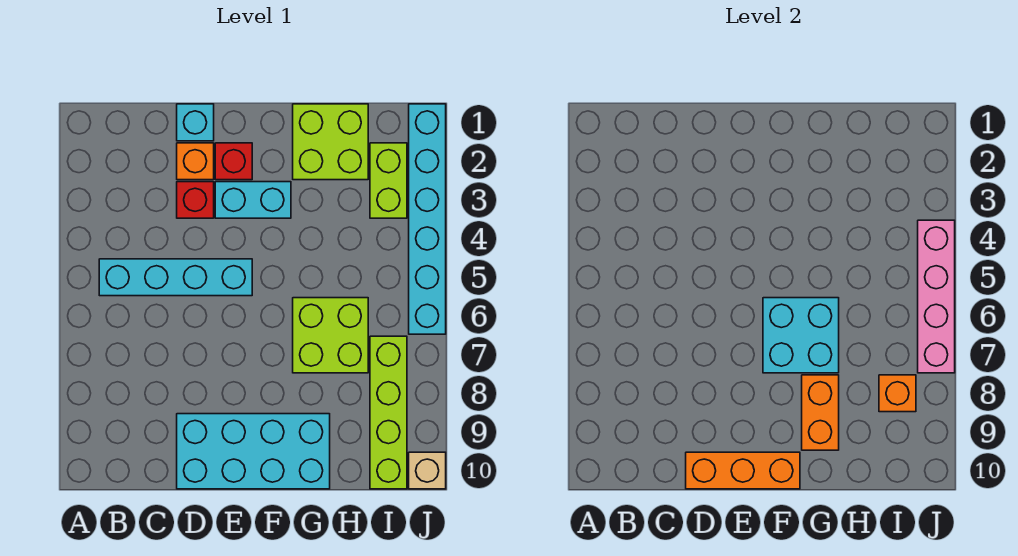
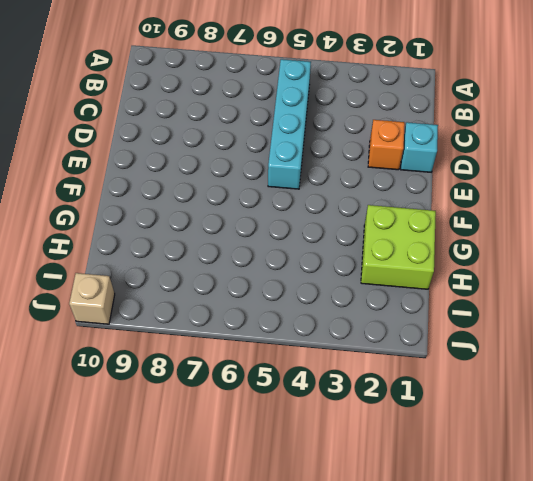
none -> red brick D3 level 1
none -> cyan brick D9:G10 level 1
none -> red brick E2 level 1

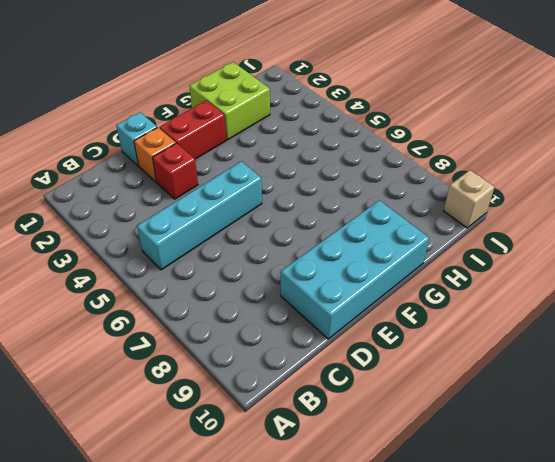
red brick E2:F2 level 1 -> red brick E2 level 1
none -> cyan brick E3:F3 level 1
none -> lime brick G6:H7 level 1
none -> lime brick I2:I3 level 1

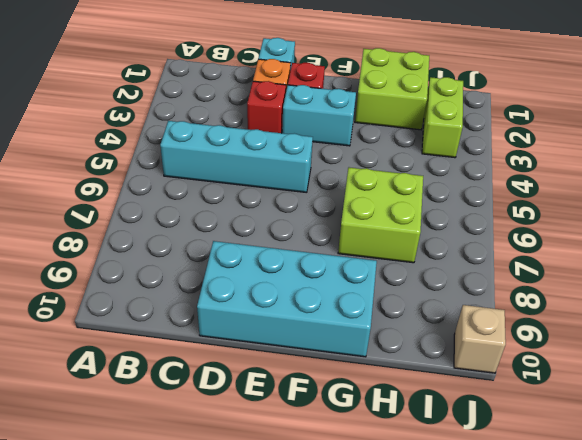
none -> lime brick I7:I10 level 1
none -> cyan brick J1:J6 level 1
none -> orange brick D10:F10 level 2

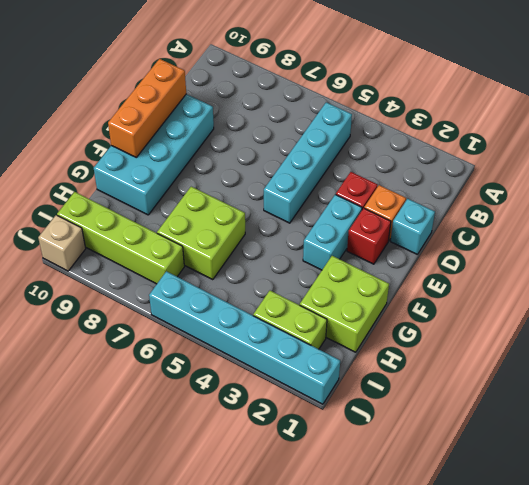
none -> cyan brick F6:G7 level 2
none -> orange brick G8:G9 level 2
none -> orange brick I8 level 2

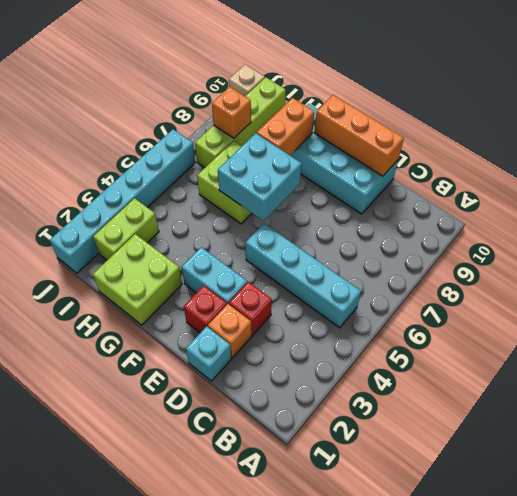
none -> pink brick J4:J7 level 2

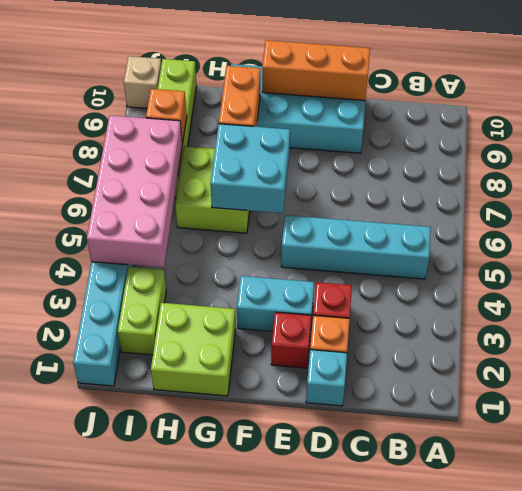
pink brick I4:J7 level 2 -> pink brick J4:J7 level 2

